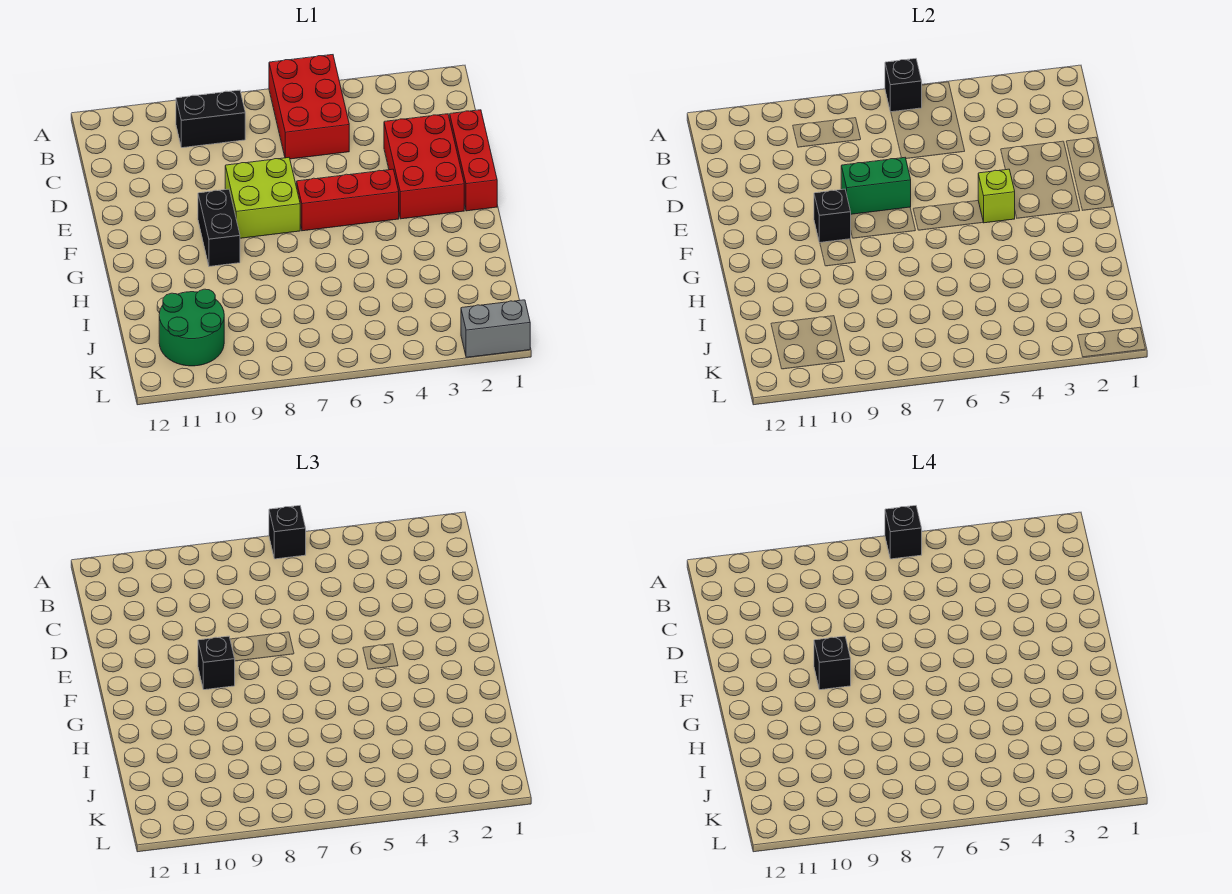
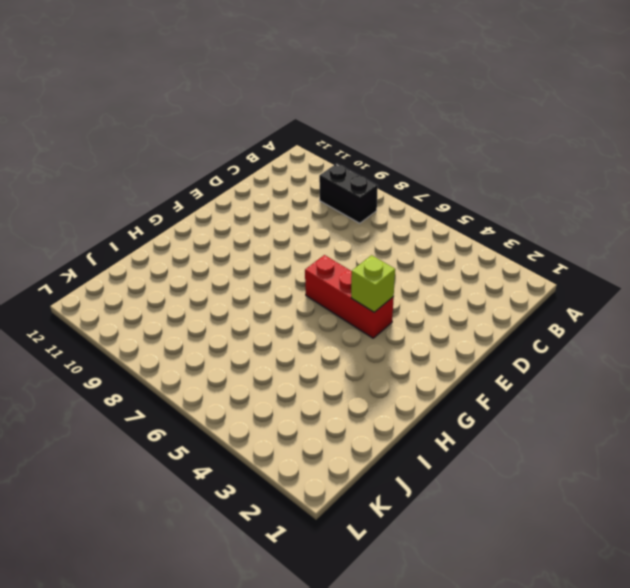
none -> red brick A5:C6 level 1
none -> red brick D1:F1 level 1
none -> red brick D2:F3 level 1

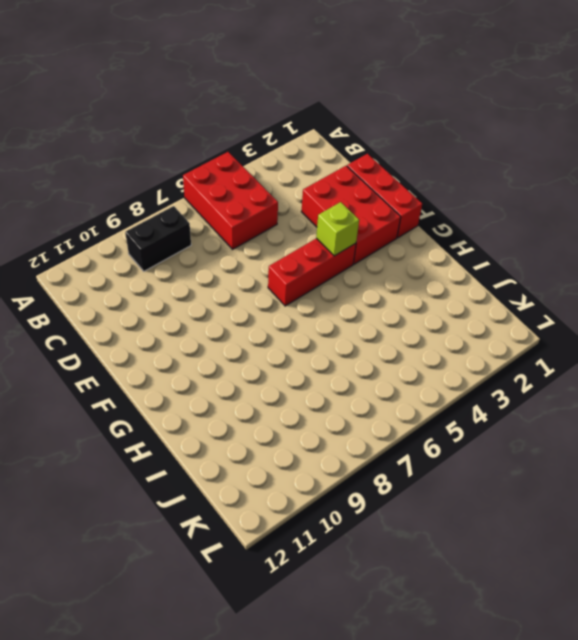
none -> lime brick E7:F8 level 1
none -> black brick F9:G9 level 1
none -> green round brick J10:K11 level 1

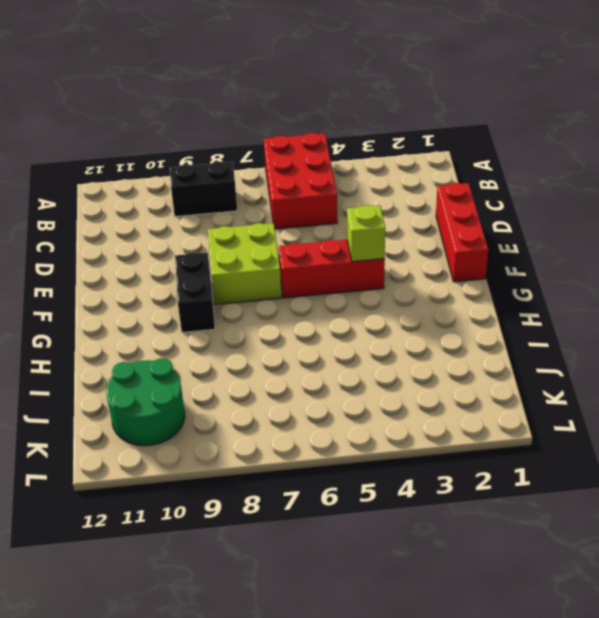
none -> red brick D2:F3 level 1
none -> grey brick L1:L2 level 1
none -> black brick A6 level 2

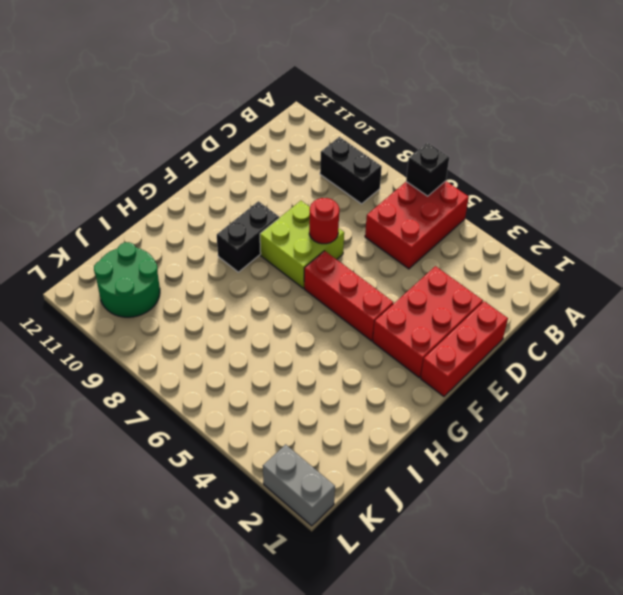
red round brick E7 level 2 -> green brick E7:E8 level 2
none -> lime brick F4 level 2
none -> black brick F9 level 2
none -> black brick A6 level 3

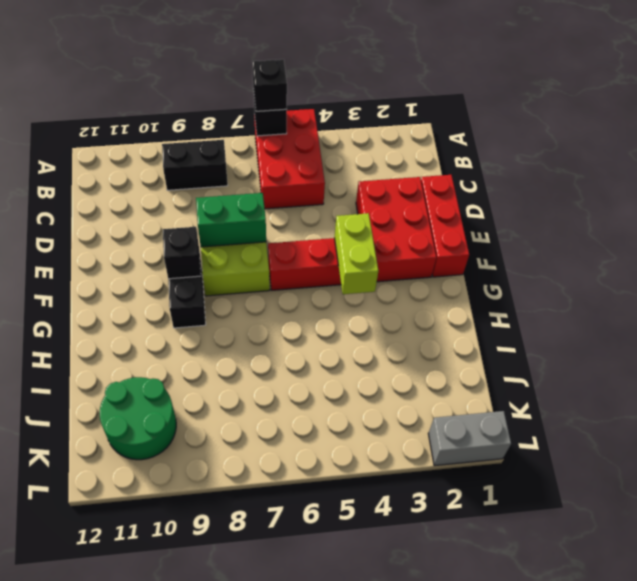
lime brick F4:G4 level 2 -> lime brick F4 level 2
none -> black brick F9 level 3
none -> black brick A6 level 4
none -> black brick F9 level 4

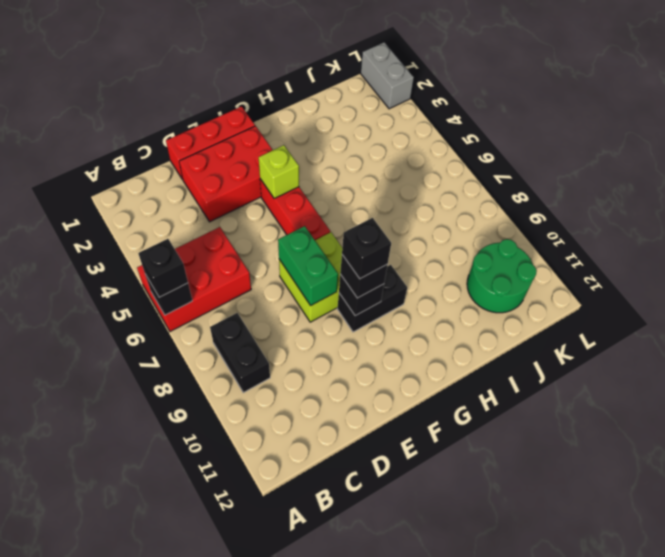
none -> black brick A6 level 4

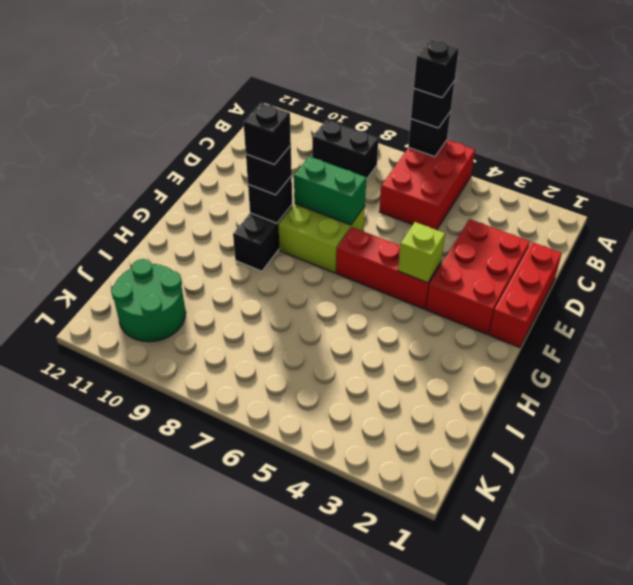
none -> grey brick L1:L2 level 1

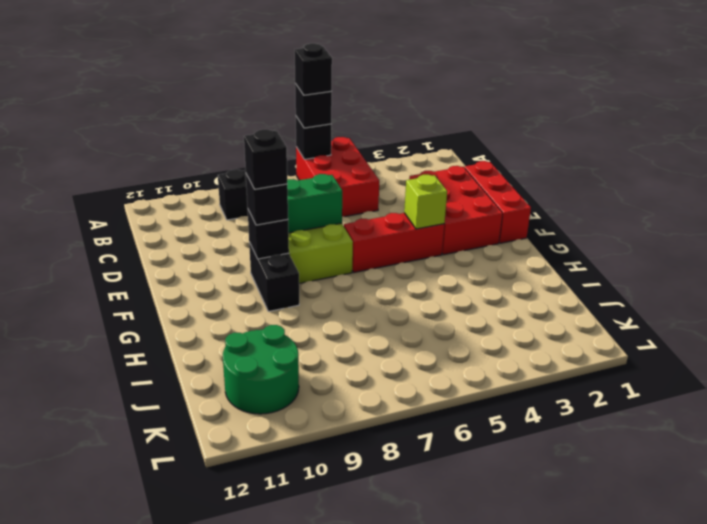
none -> grey brick L1:L2 level 1

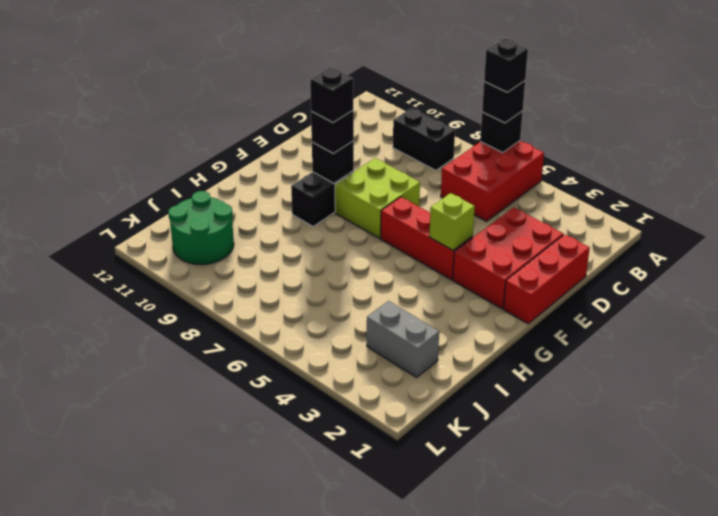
grey brick J2:J3 level 1 -> grey brick L1:L2 level 1
none -> green brick E7:E8 level 2

